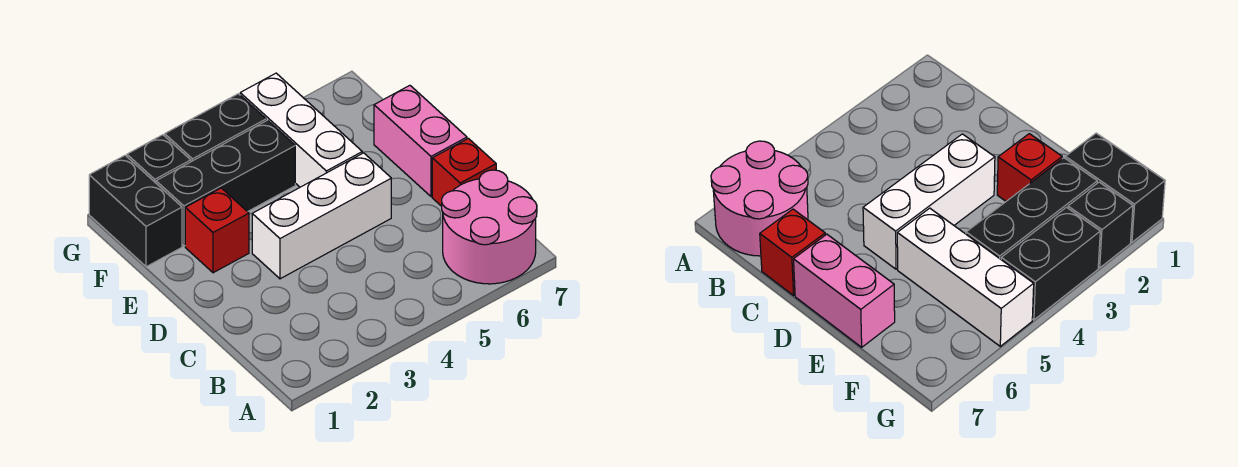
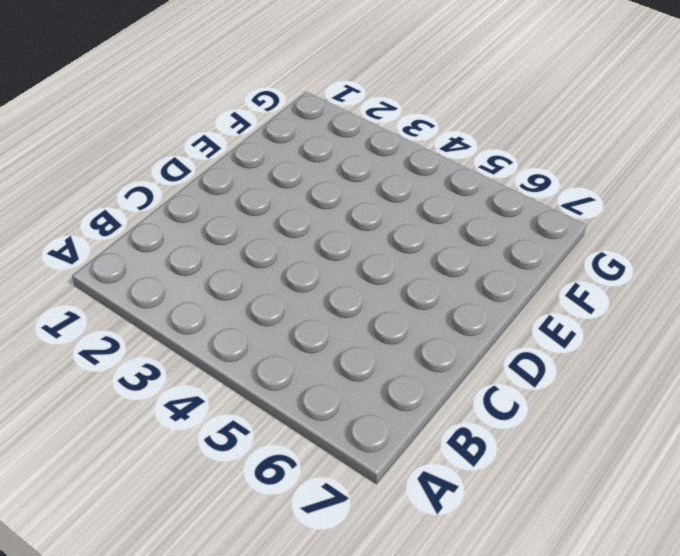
none -> pink round brick A6:B7 level 1
none -> red brick C7 level 1

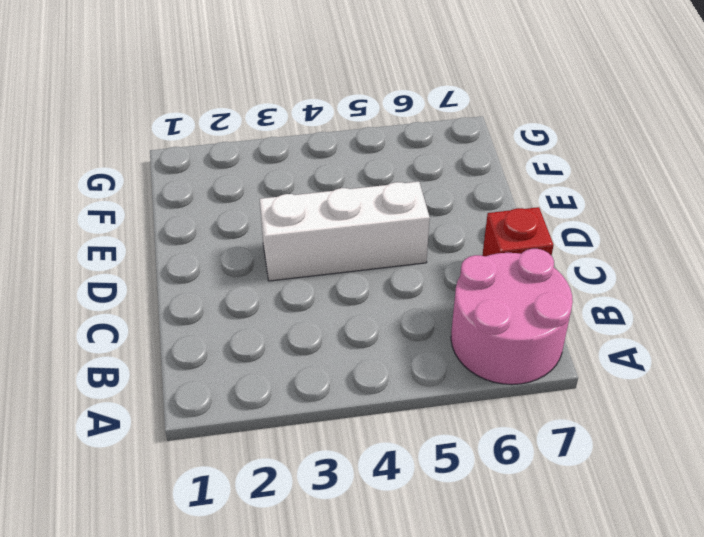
none -> pink brick D7:E7 level 1
none -> red brick E2 level 1

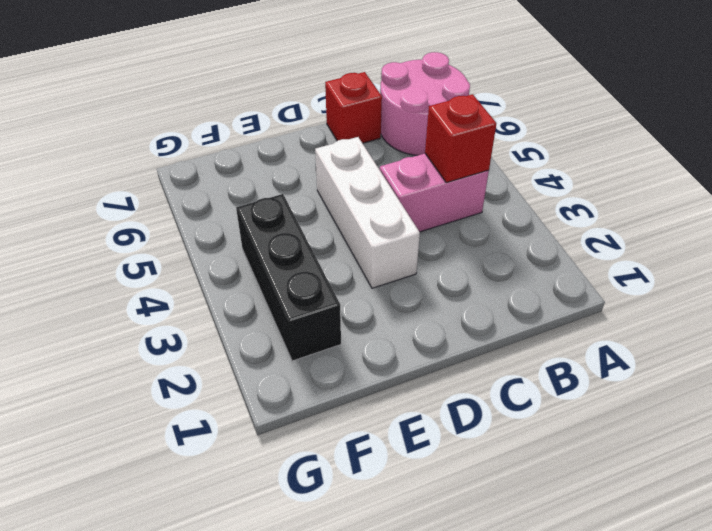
pink brick B4:C4 level 1 -> pink brick D7:E7 level 1
red brick B4 level 2 -> red brick E2 level 1
none -> white brick E5:G5 level 1
none -> black brick F1:G1 level 1

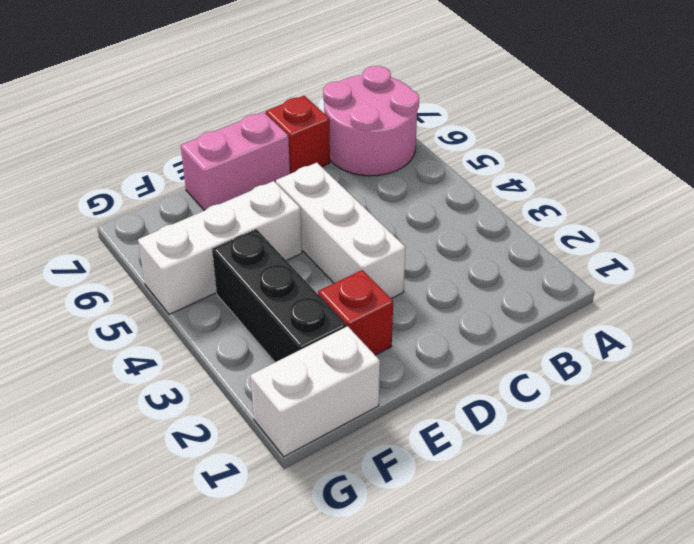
white brick F1:G1 level 1 -> black brick F1:G1 level 1
none -> black brick G2 level 1
none -> black brick G3:G4 level 1

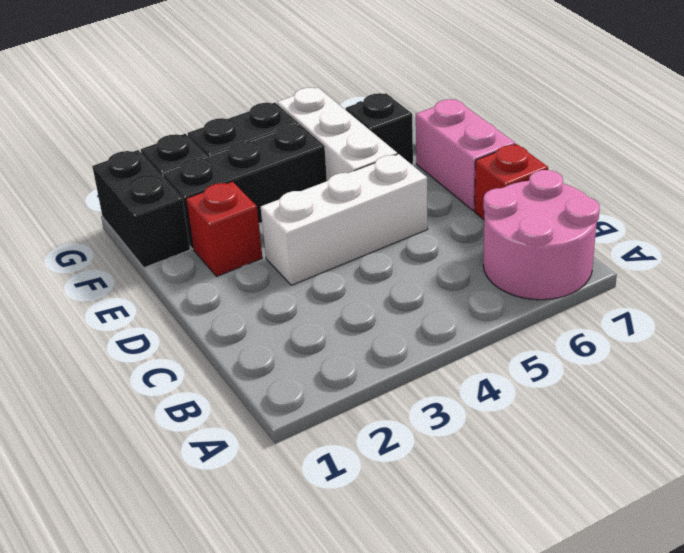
black brick F6 level 1 -> none

